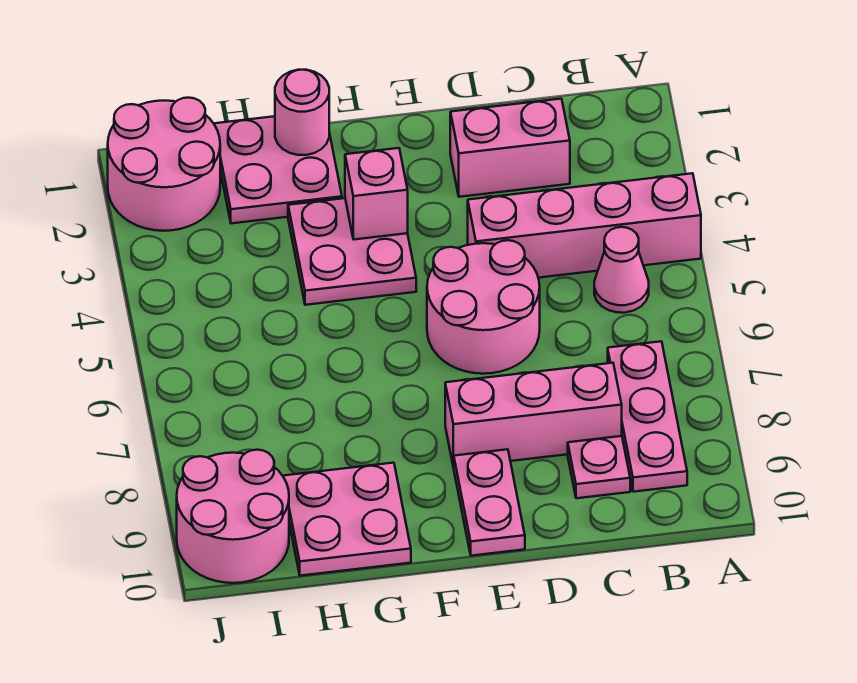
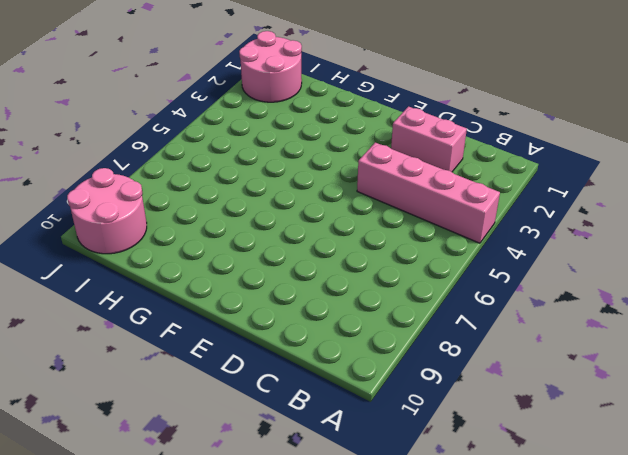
none -> pink cone B5 level 1
none -> pink plate B7:B9 level 1
none -> pink brick C8:E8 level 1

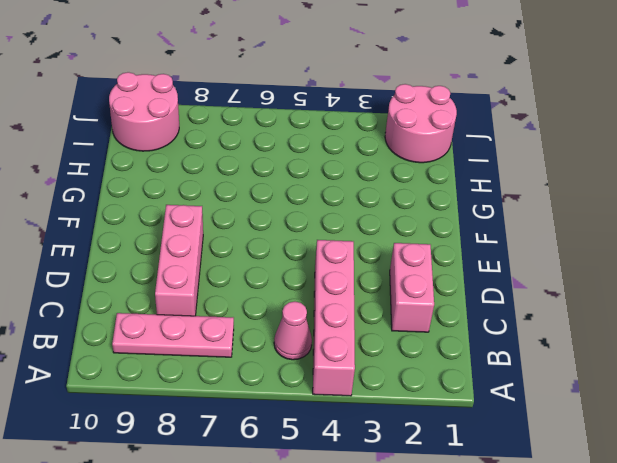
none -> pink plate C9 level 1
none -> pink round brick D5:E6 level 1
none -> pink plate E9:E10 level 1

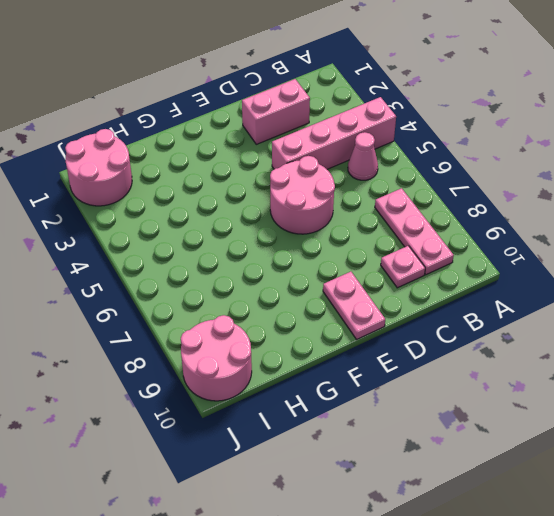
none -> pink brick C8:E8 level 1
none -> pink plate F3:G4 level 1
none -> pink plate G1:H2 level 1

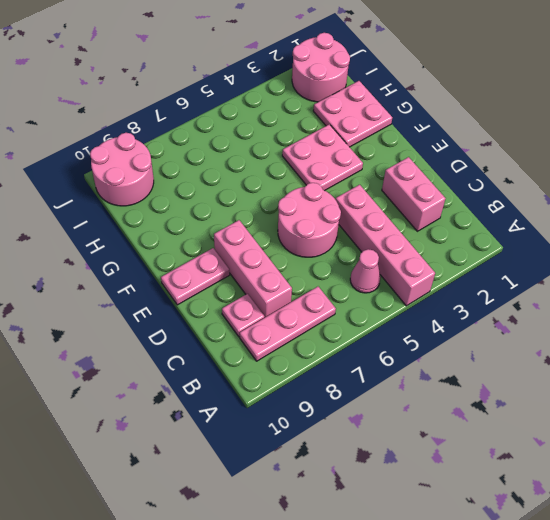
none -> pink plate G9:H10 level 1
none -> pink brick F3 level 2
none -> pink round brick G1 level 2

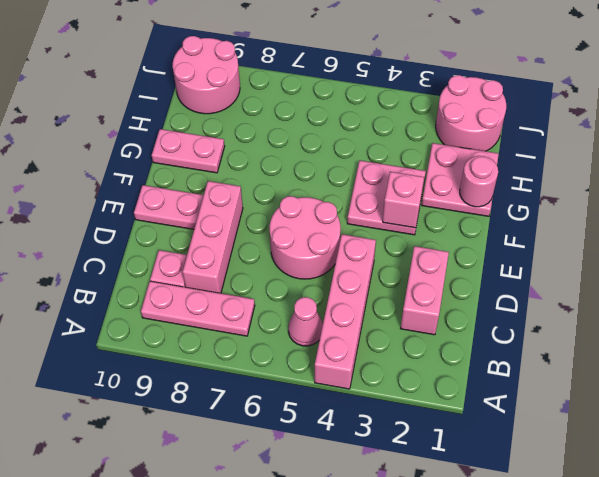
pink plate G9:G10 level 1 -> pink plate G9:H10 level 1

